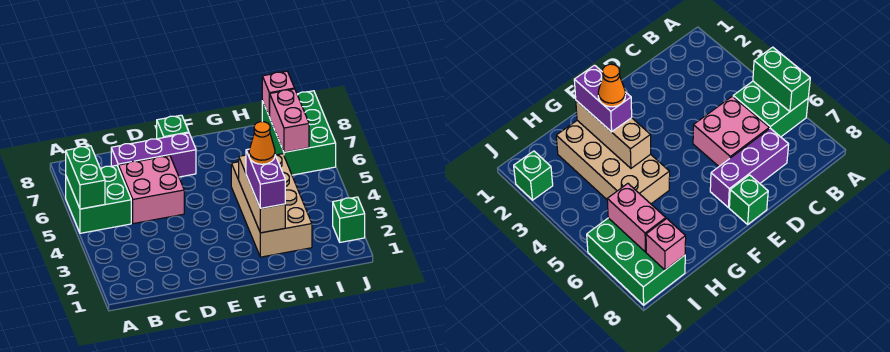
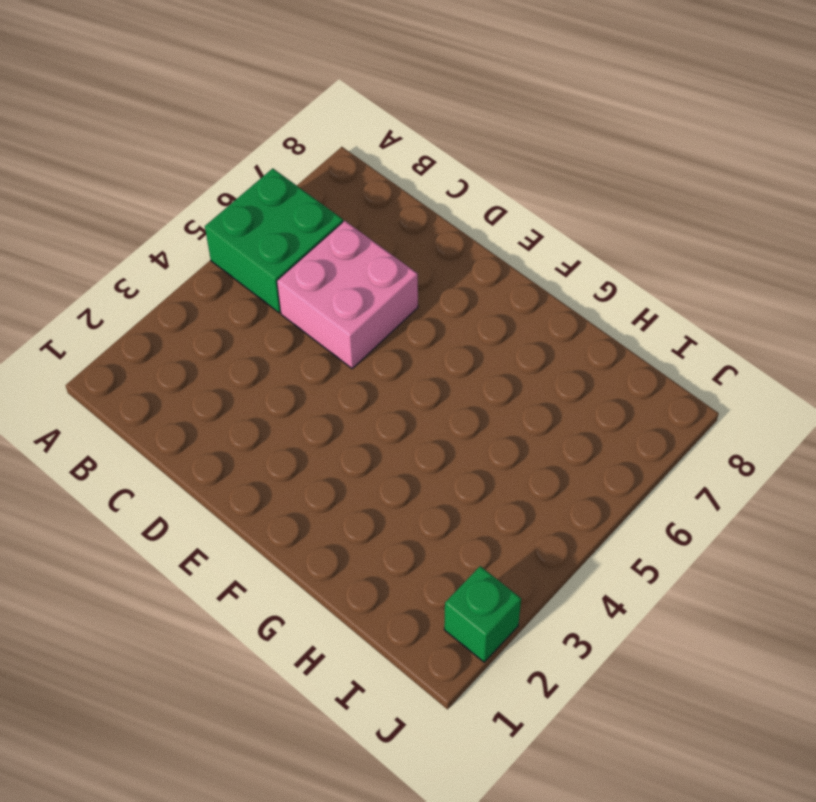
none -> purple brick C7:E7 level 1
none -> green brick E8 level 1
none -> tan brick G2:H5 level 1

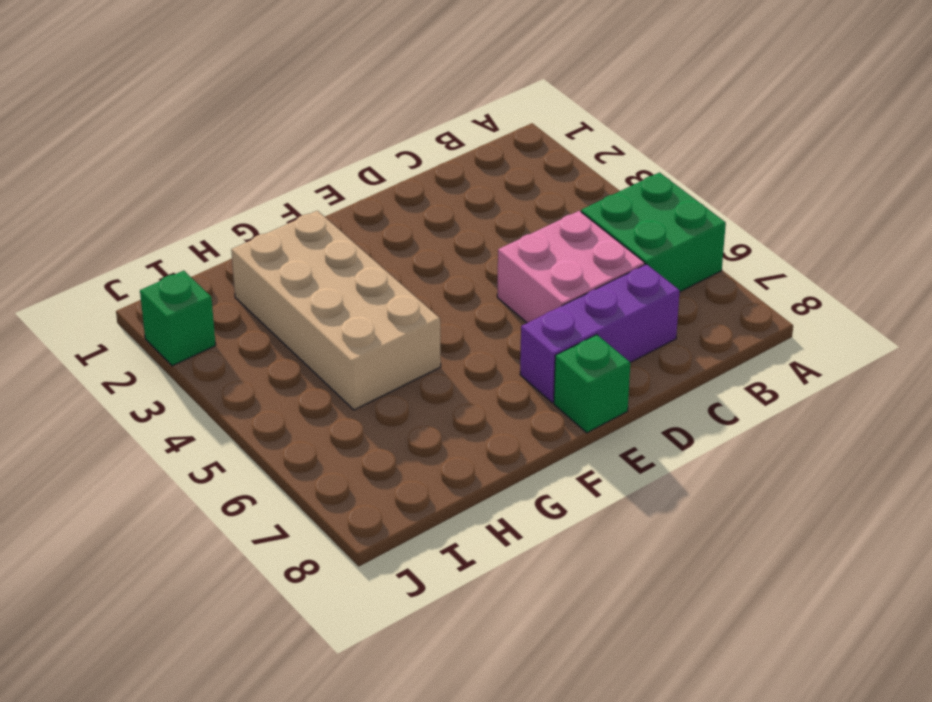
none -> green brick I6:J8 level 1
none -> green brick A5:A6 level 2
none -> tan brick G2:G4 level 2

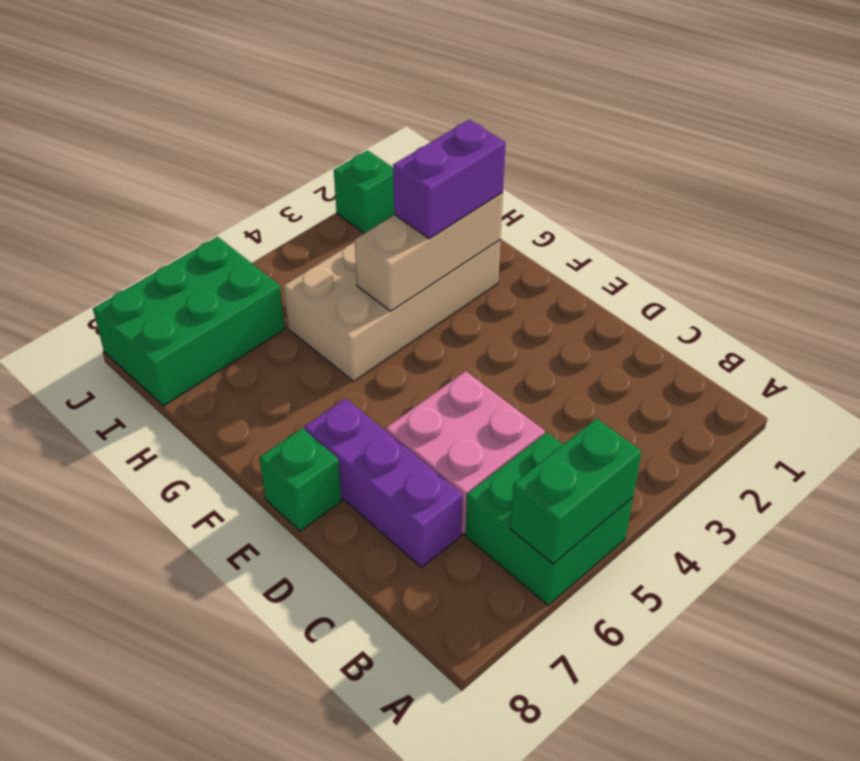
none -> pink brick I6:I7 level 2
none -> pink brick I8 level 2
none -> orange cone G3 level 4

